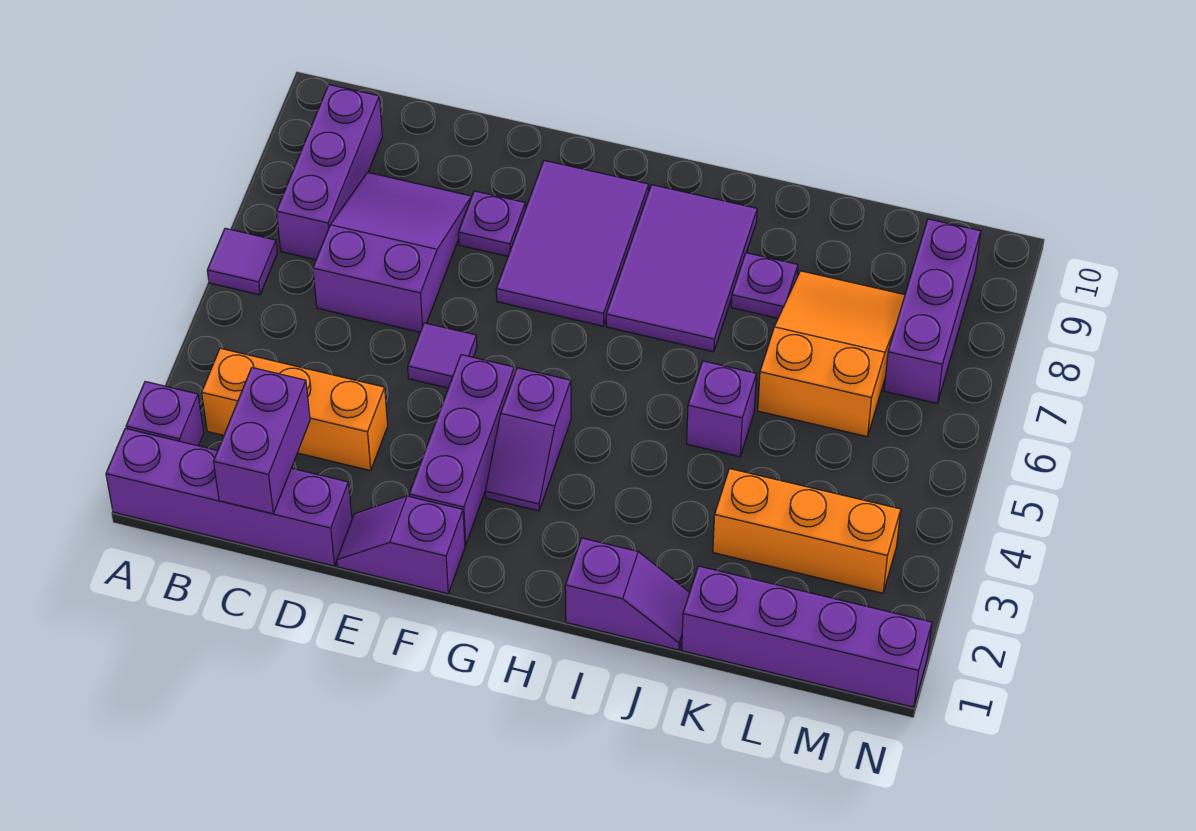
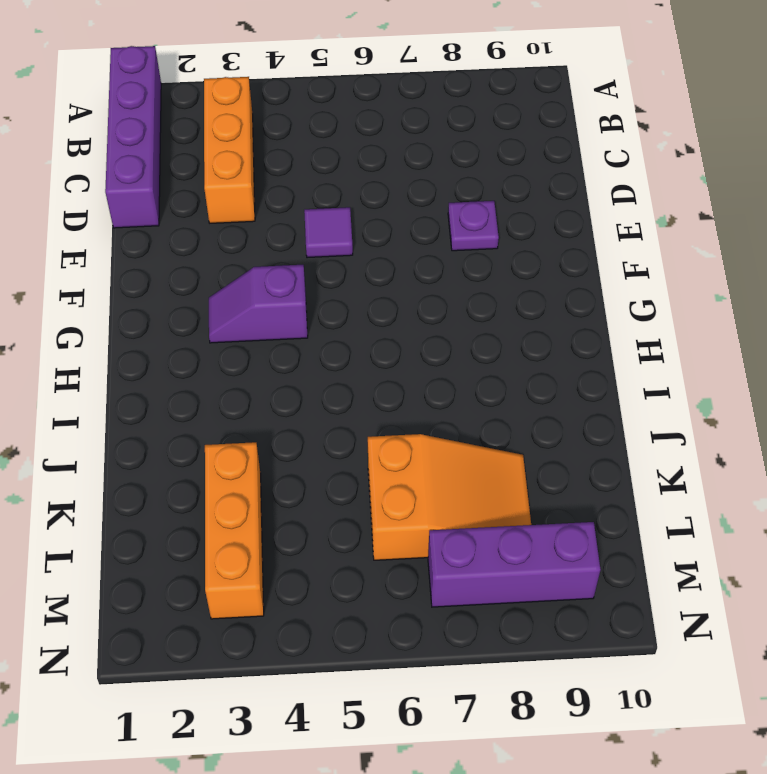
none -> purple brick A2 level 1
none -> purple tile A6 level 1
none -> purple brick B7:B9 level 1

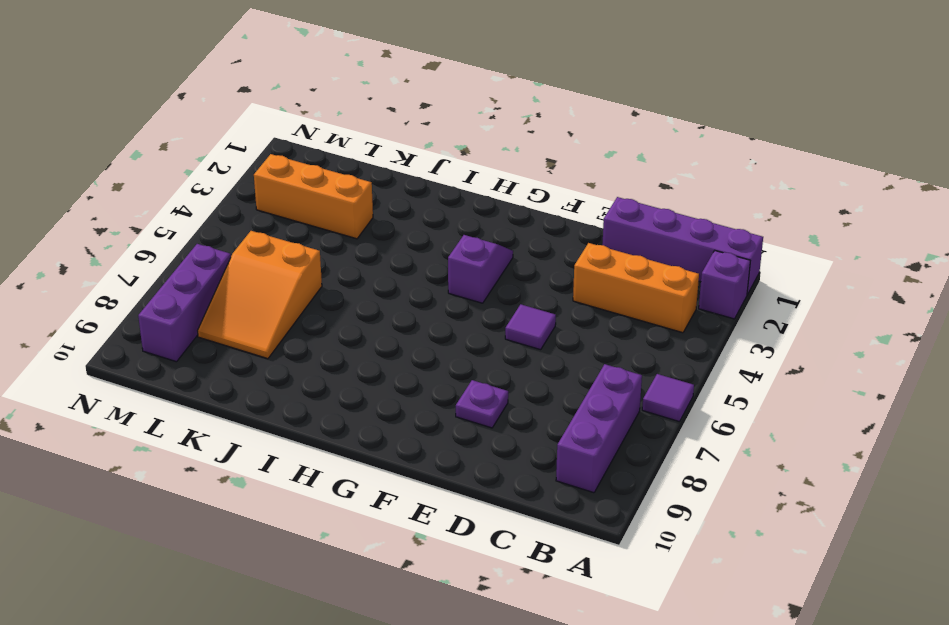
none -> purple slope C6:D8 level 1 top 6
none -> purple slope E1:F1 level 1 top F
none -> purple brick F2:F4 level 1

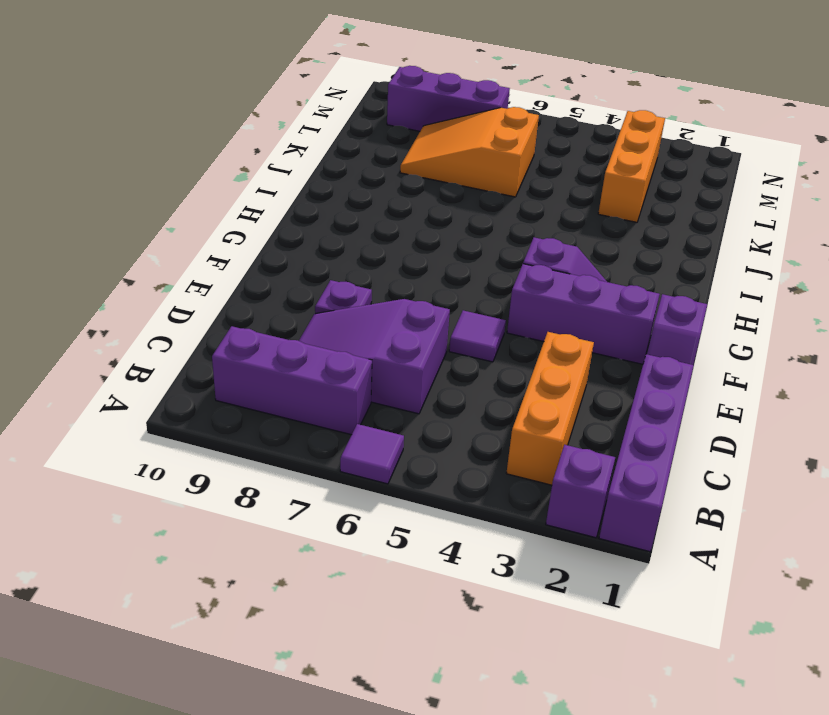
none -> purple tile F7:G9 level 1
none -> purple tile H7:I9 level 1
none -> purple slope I1:J1 level 1 top I

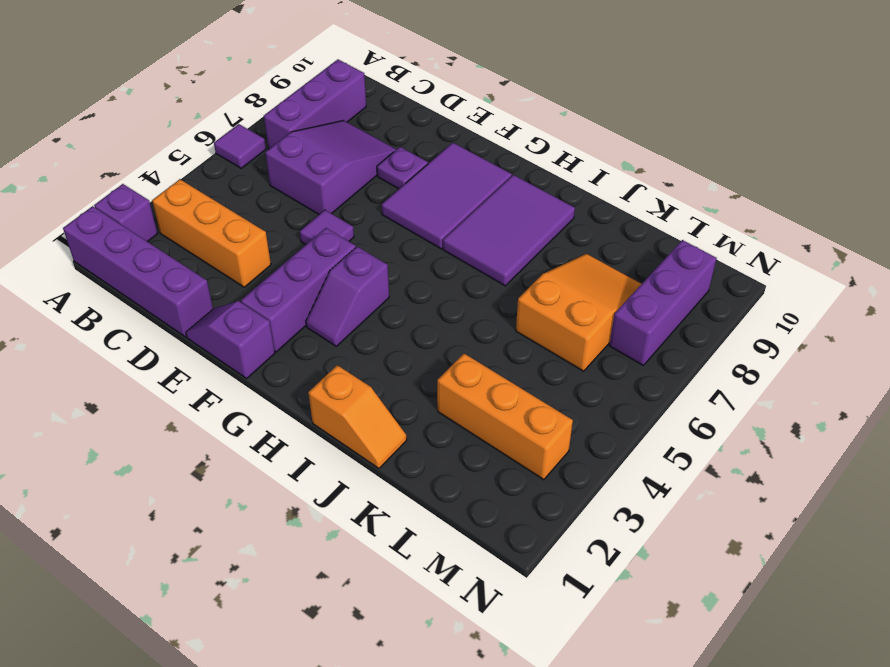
orange slope I1:J1 level 1 top I -> purple slope I1:J1 level 1 top I
none -> purple brick J5 level 1
none -> purple plate J8 level 1
none -> purple brick K1:N1 level 1

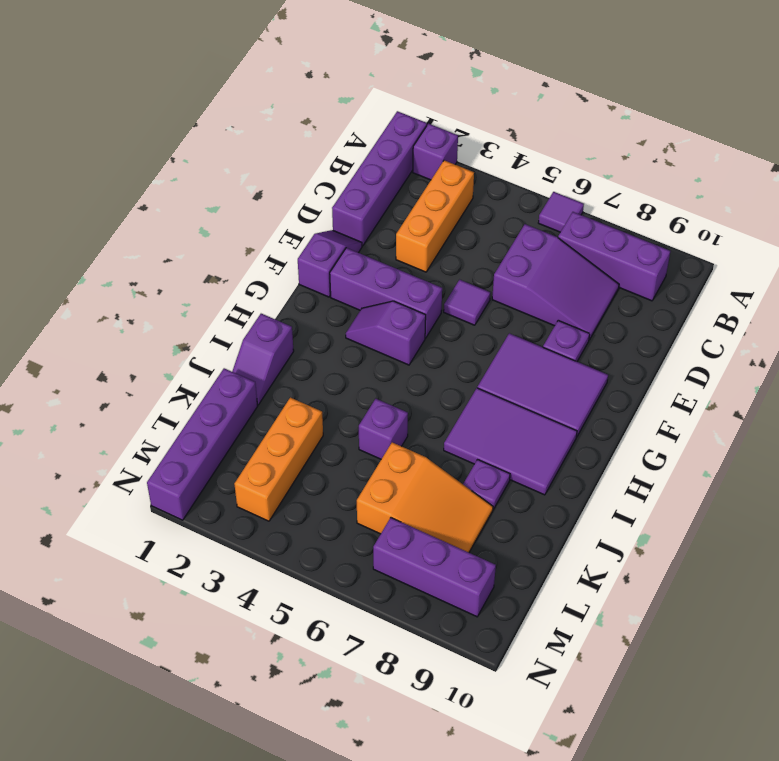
none -> purple brick C1:C2 level 2

